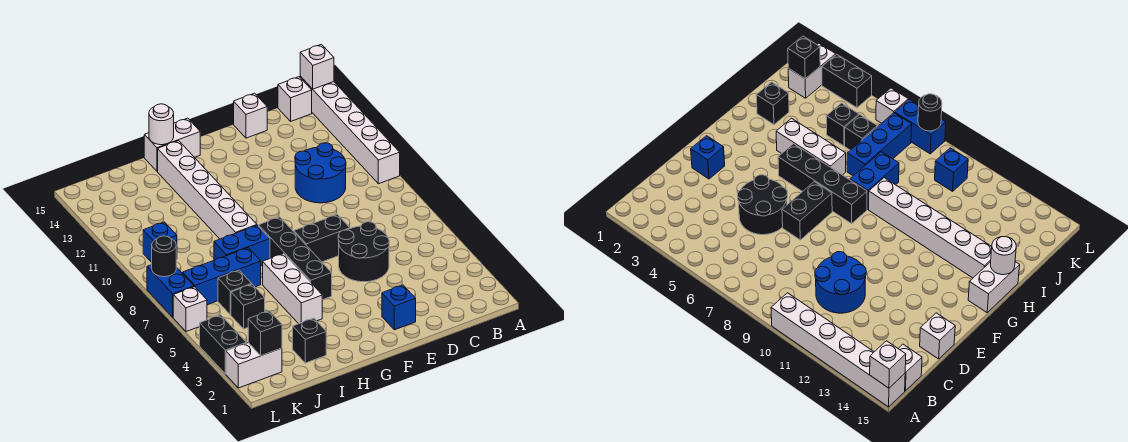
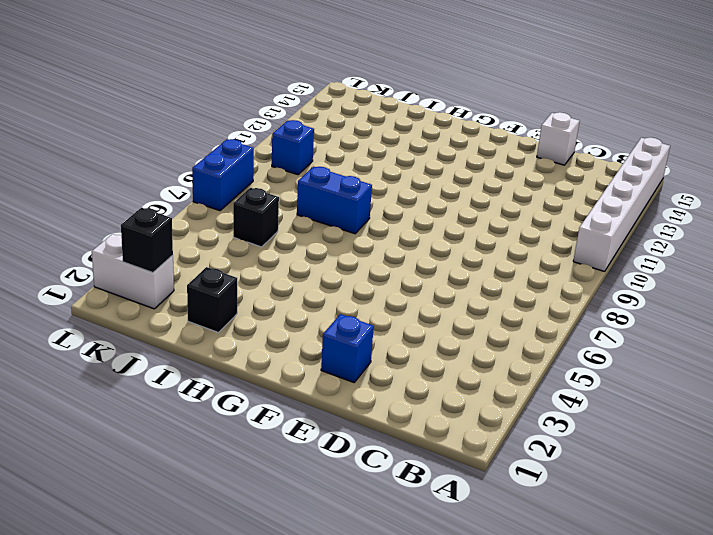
none -> white brick B15 level 1
none -> blue round brick C10:D11 level 1
none -> black round brick D5:E6 level 1

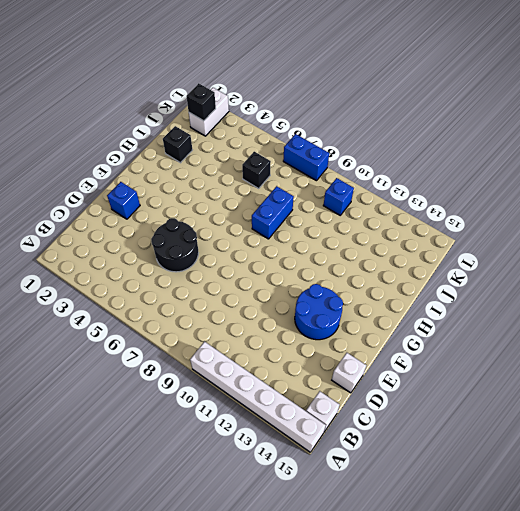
blue round brick E12:F13 level 1 -> blue round brick C10:D11 level 1
none -> black brick E7:F7 level 1
none -> black brick G5:G8 level 1
none -> white brick G15:H15 level 1

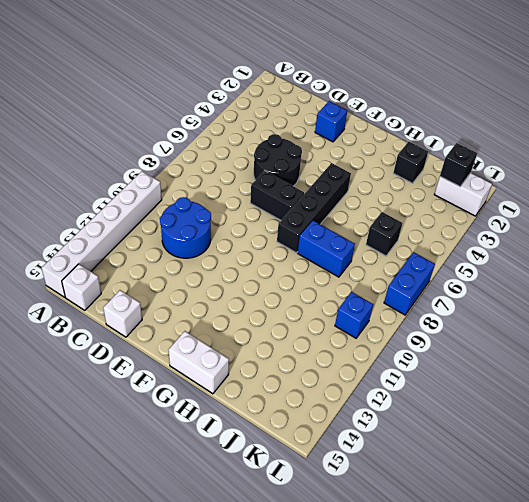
none -> white brick H4:H6 level 1
none -> white brick H9:H14 level 1
none -> blue brick I7:K7 level 1

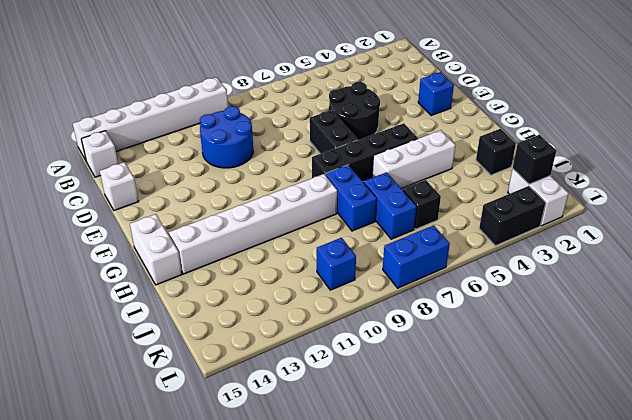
blue brick I7:J7 level 1 -> blue brick I7:K7 level 1
none -> black brick J5 level 1
none -> white brick L6 level 1
none -> white brick A15 level 2

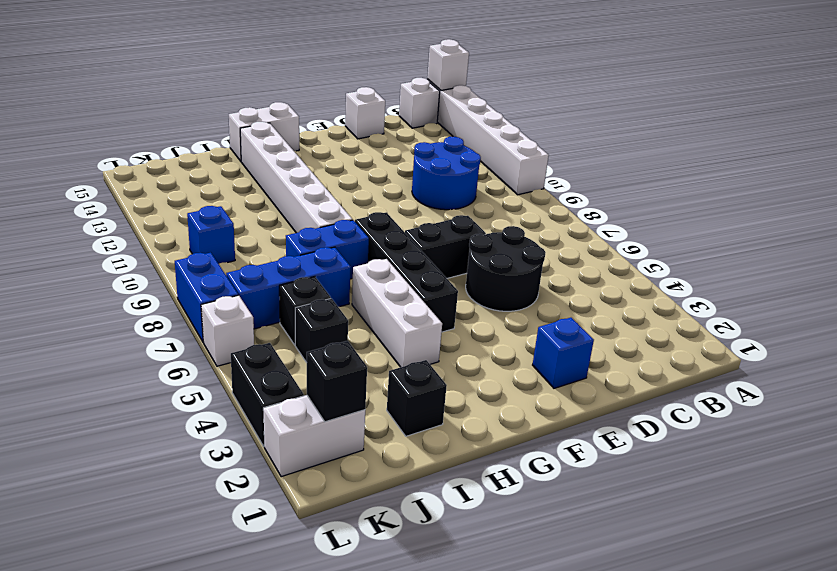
none -> white round brick H15 level 2
none -> black round brick L8 level 2

